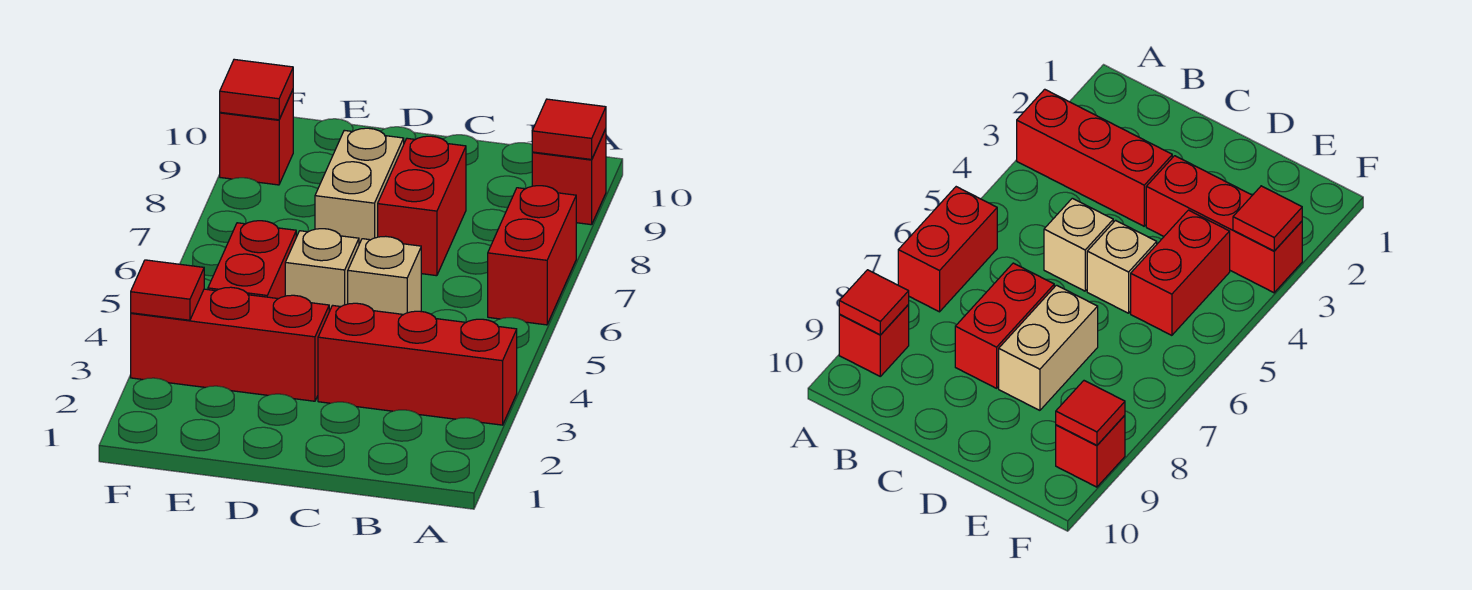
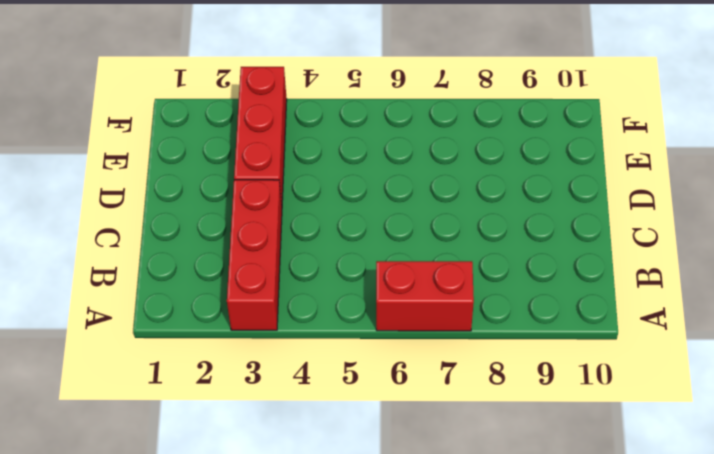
none -> red brick A9 level 1
none -> tan brick C5 level 1
none -> red brick C7:C8 level 1

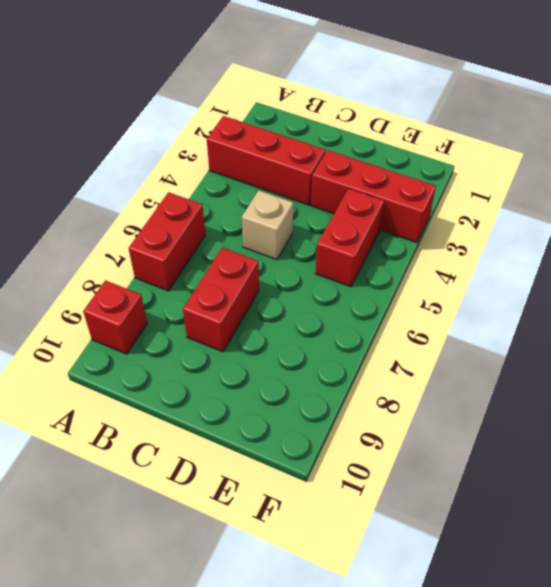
none -> tan brick D5 level 1
none -> tan brick D7:D8 level 1
none -> red brick F9 level 1

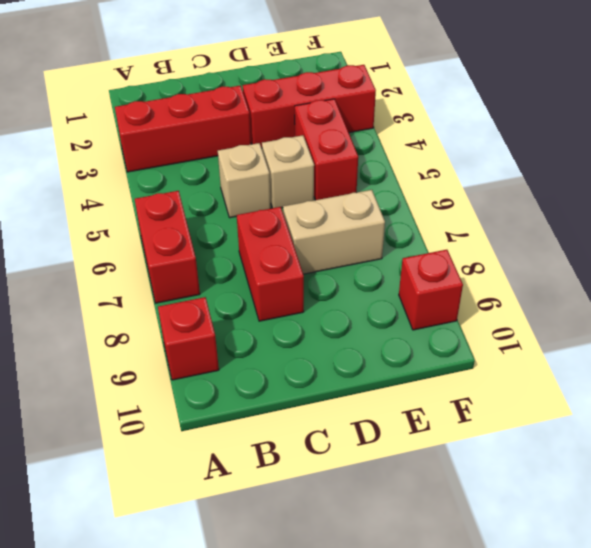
tan brick D7:E7 level 1 -> tan brick D7:D8 level 1
none -> red tile A9 level 2
none -> red tile F3 level 2
none -> red tile F9 level 2

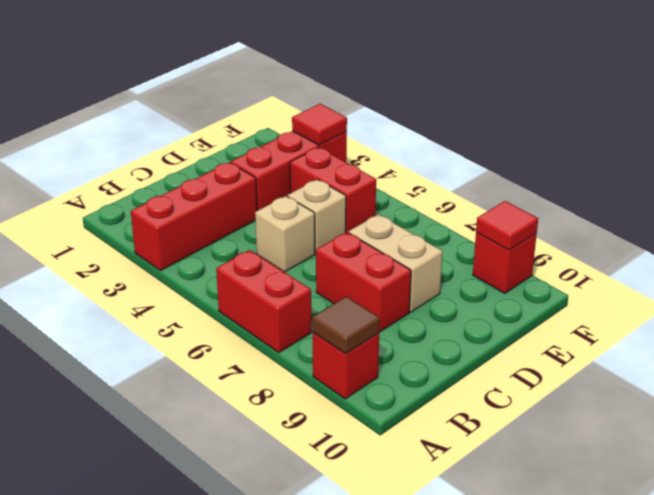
brown tile A9 level 2 -> red tile A9 level 2

